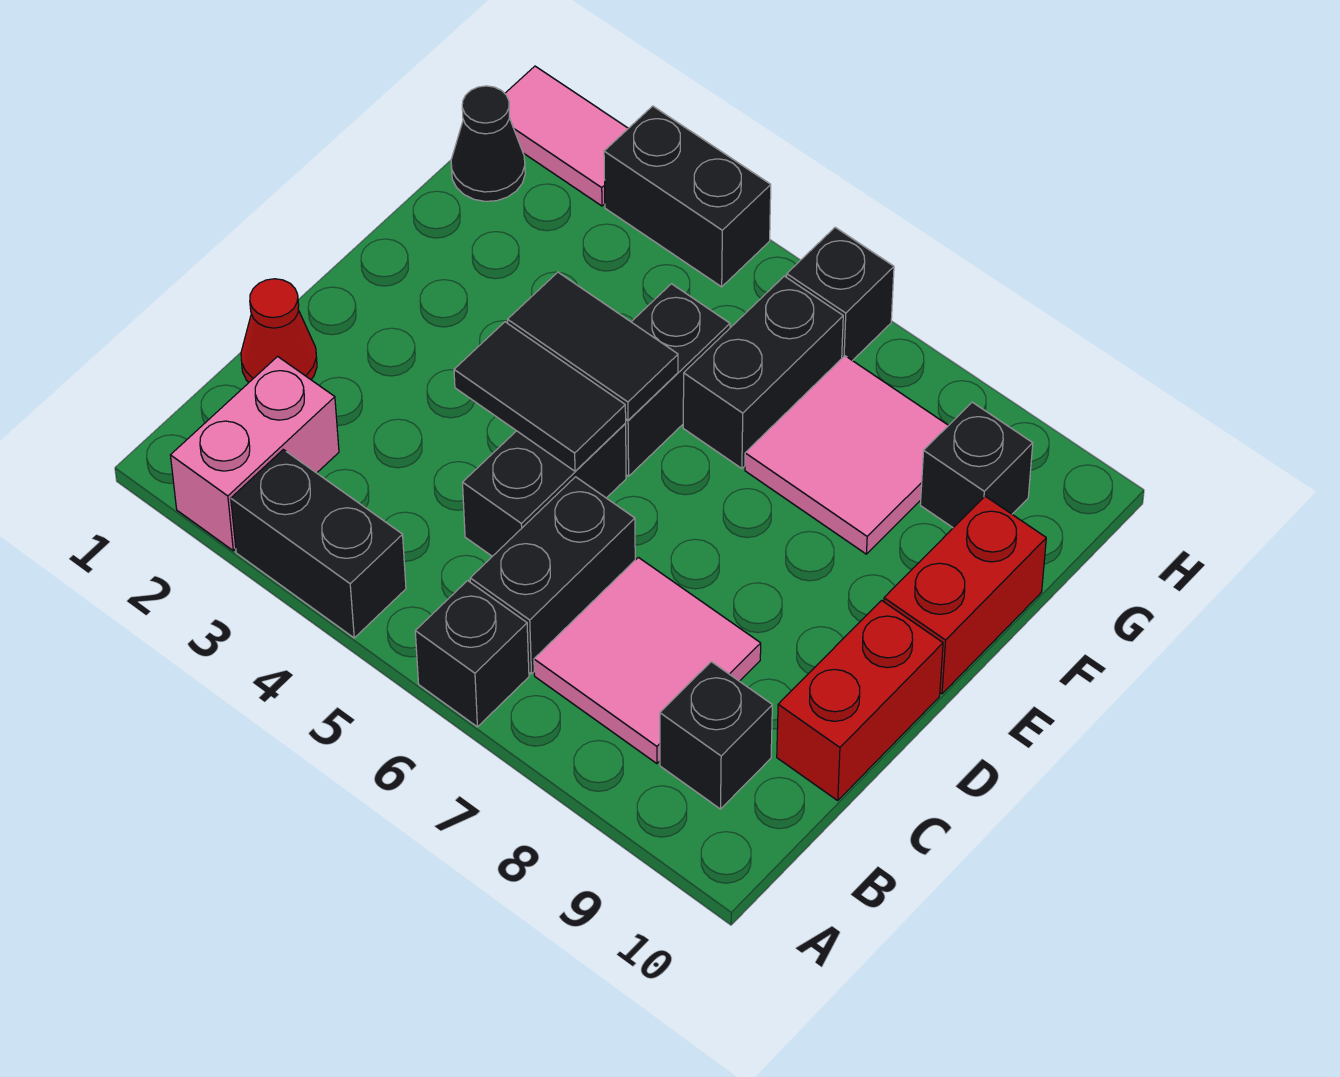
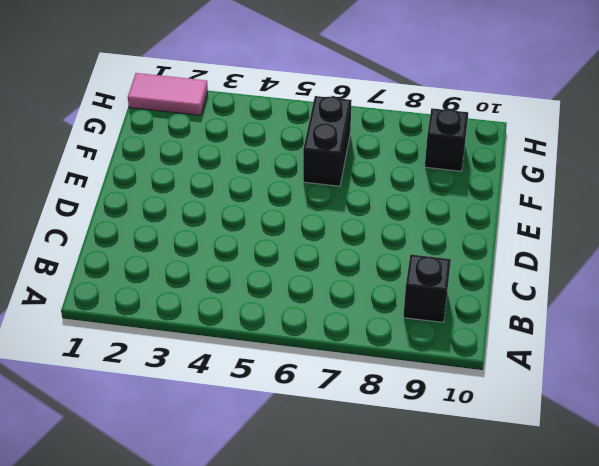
none -> pink brick A2:B2 level 1
none -> black brick A3:A4 level 1
none -> black brick A6 level 1

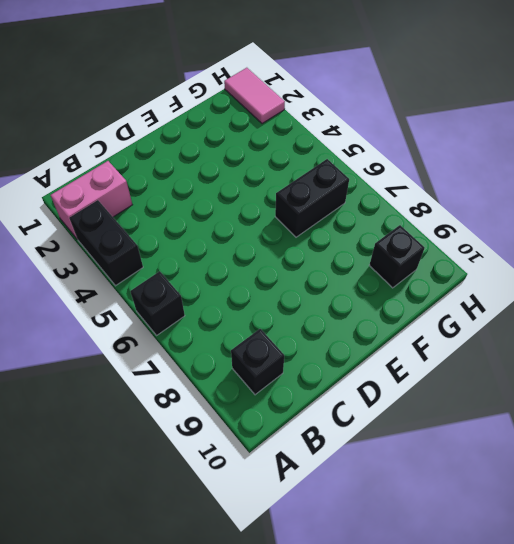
none -> black brick B6:C6 level 1
none -> pink tile B7:C8 level 1
none -> red cone C1 level 1

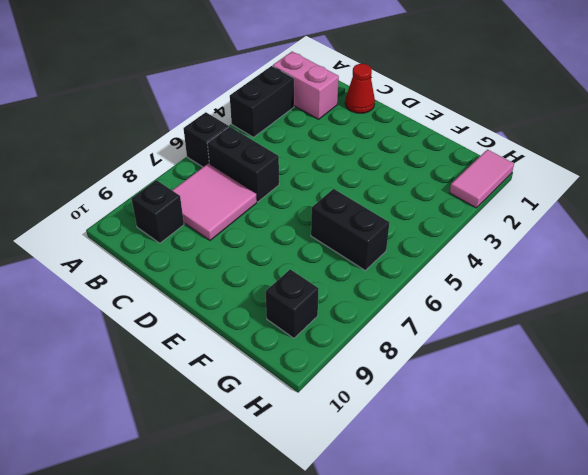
none -> black brick C5:D5 level 1
none -> red brick C10:D10 level 1
none -> black brick E5:F5 level 1

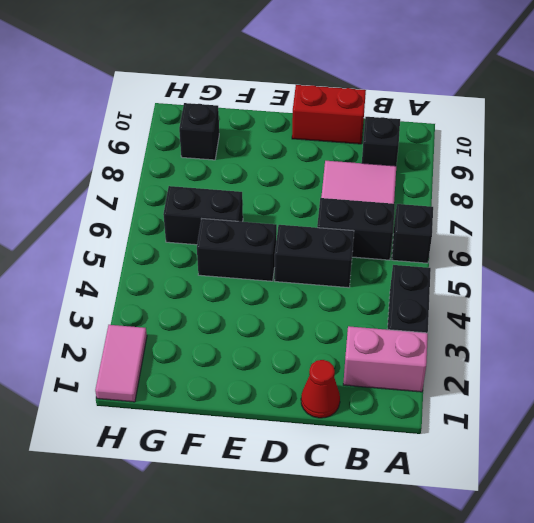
none -> red brick E10:F10 level 1
none -> pink tile F7:G8 level 1
none -> black cone G1 level 1

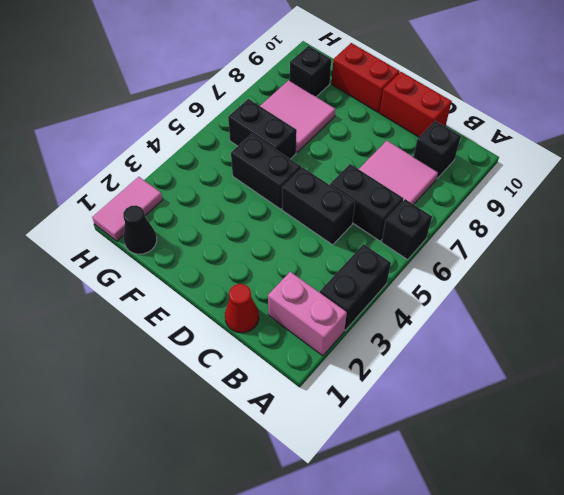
none -> black brick H3:H4 level 1
none -> black brick H6 level 1
none -> black tile D4:D5 level 2

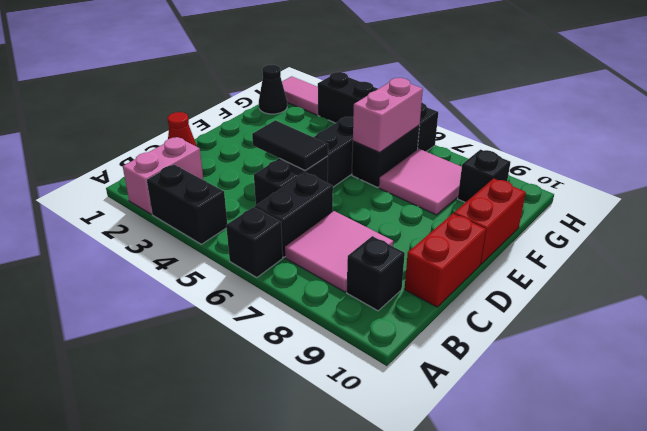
pink brick F6:G6 level 2 -> none
none -> black tile E4:E5 level 2

